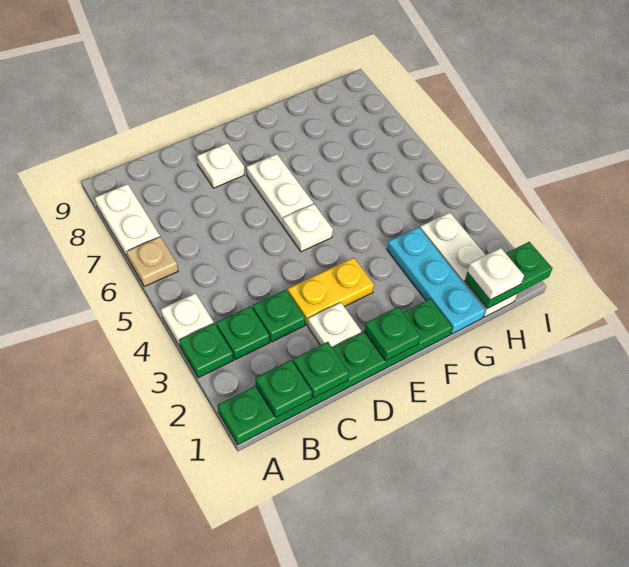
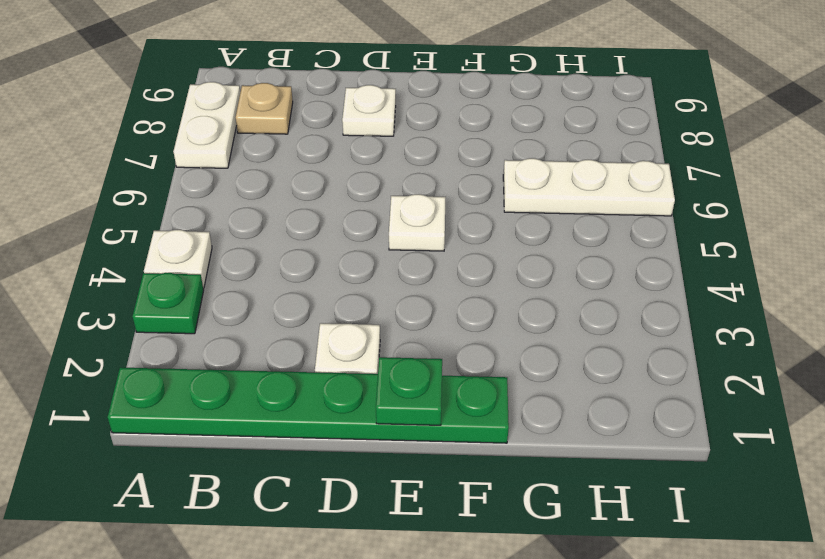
tan plate B8 level 1 -> tan plate A6 level 1
white plate G6:I6 level 1 -> white plate H1:H3 level 1
none -> green plate B3 level 1
none -> green plate C3 level 1
none -> yellow plate D3:E3 level 1

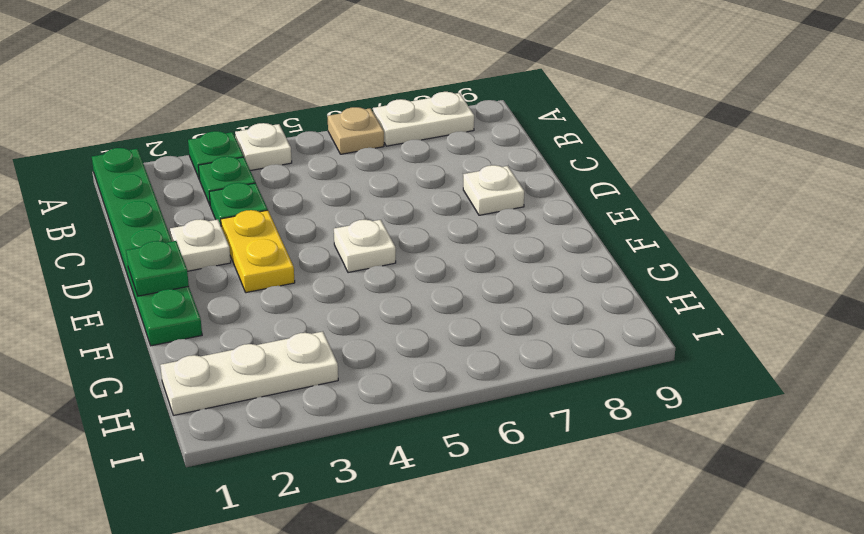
none -> white plate E6:E7 level 1
none -> cyan plate G1:G3 level 1
none -> green plate B1 level 2

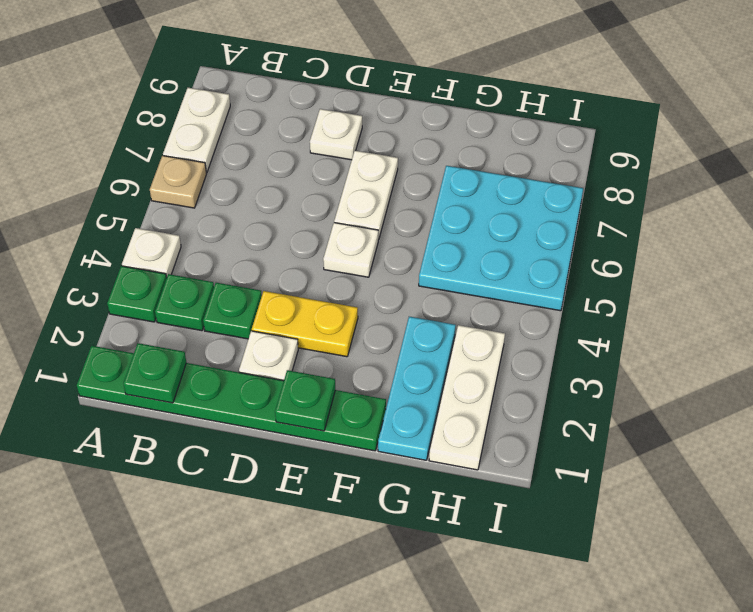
cyan plate G5:I7 level 1 -> none
none -> green plate C1 level 2
none -> green plate H1:I1 level 2
none -> white plate H1 level 3

